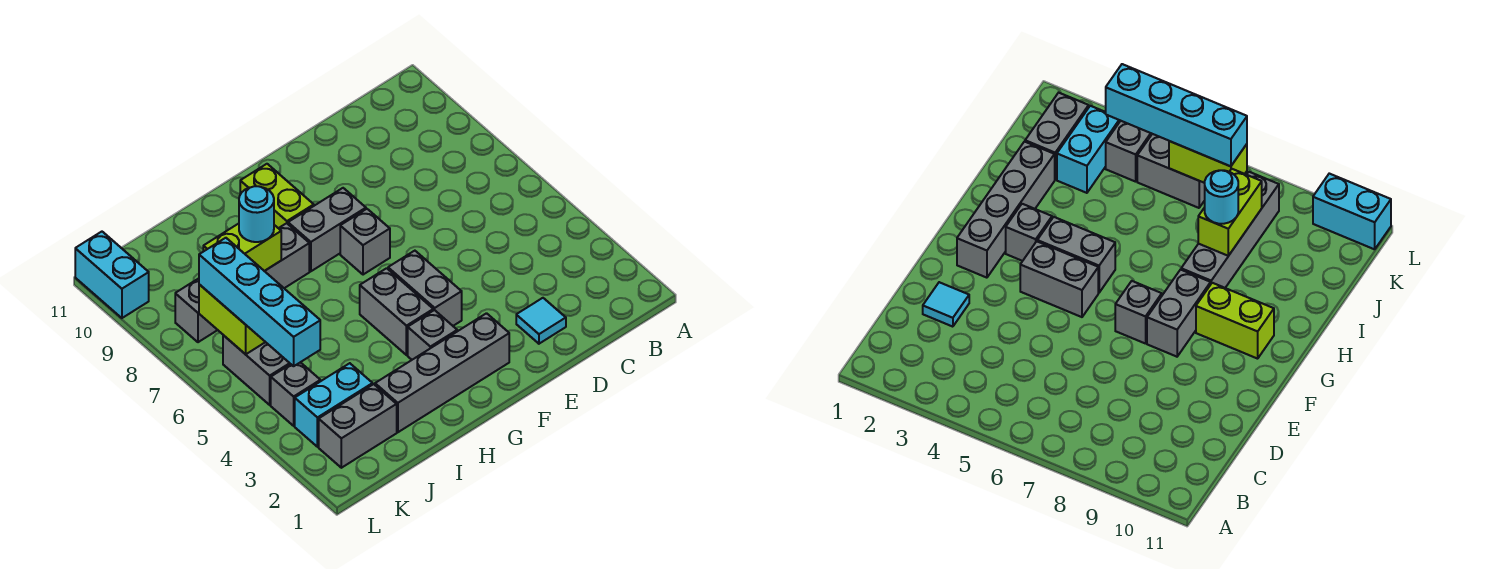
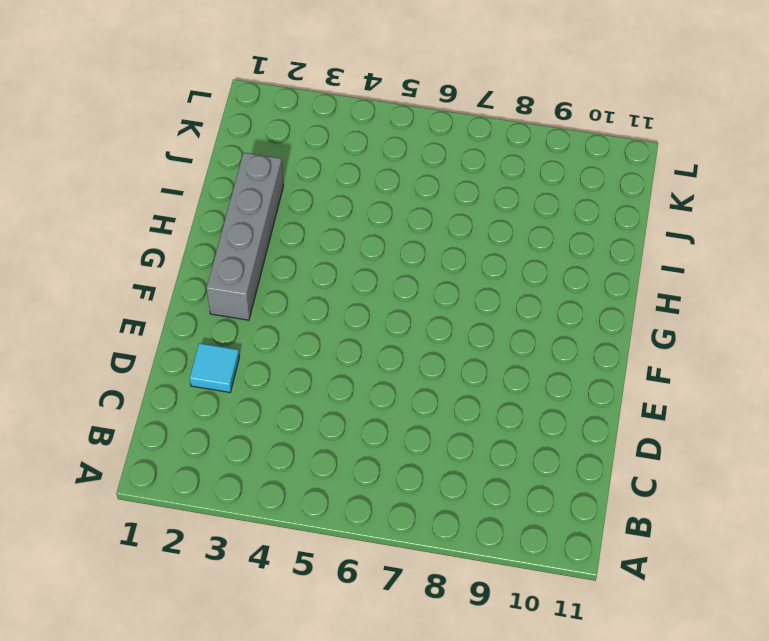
none -> grey brick F4:F5 level 1
none -> grey brick F7 level 1
none -> grey brick F8:G8 level 1

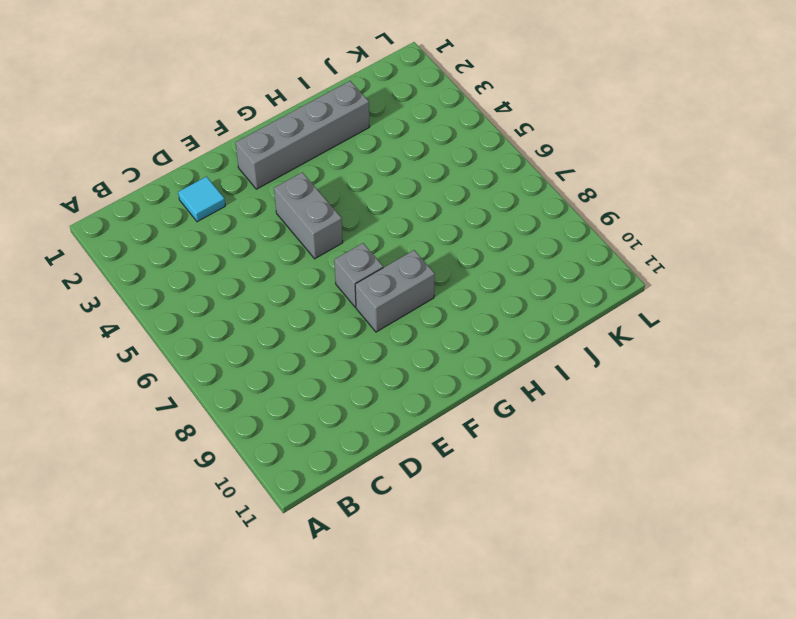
none -> grey brick G3 level 1
none -> grey brick G4:G5 level 1
none -> lime brick G9:G10 level 1

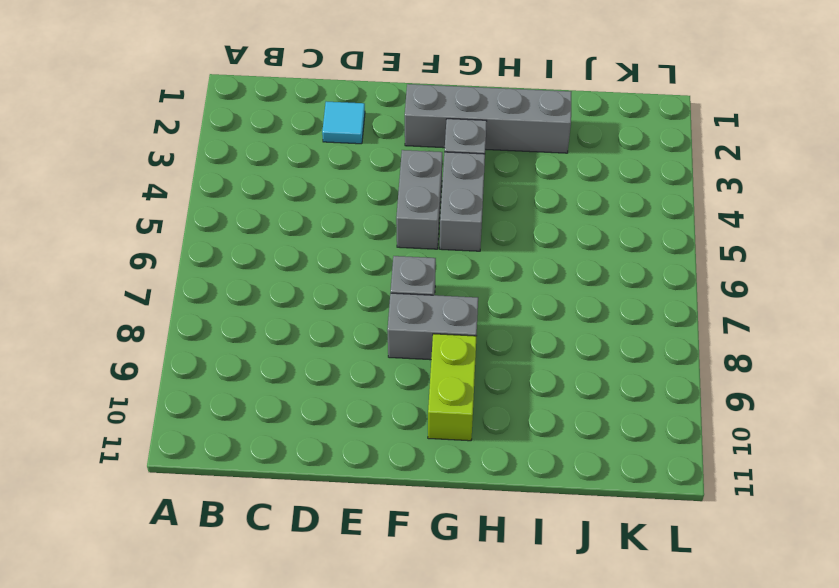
none -> grey brick H8:K8 level 1
none -> grey brick J2:K2 level 1
none -> cyan brick J3:K3 level 1

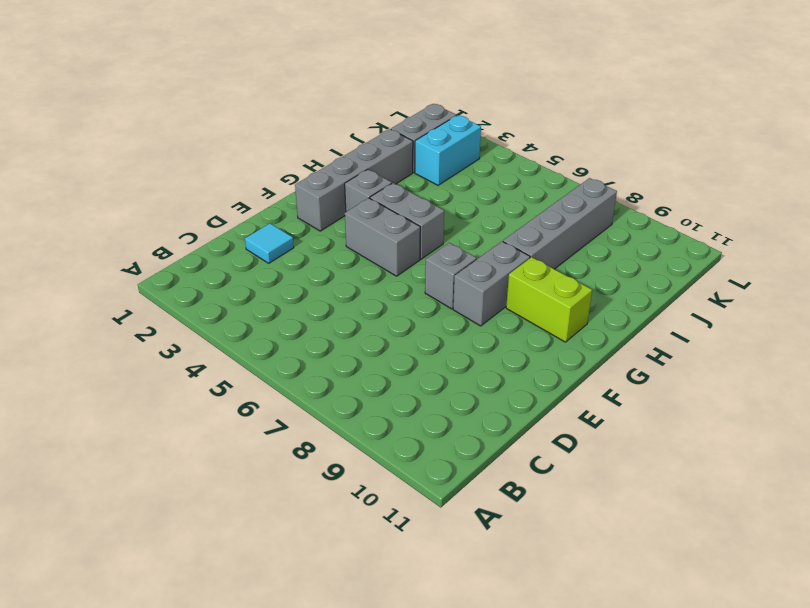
none -> grey brick K4 level 1
none -> grey brick K5:K6 level 1
none -> cyan brick L10:L11 level 1

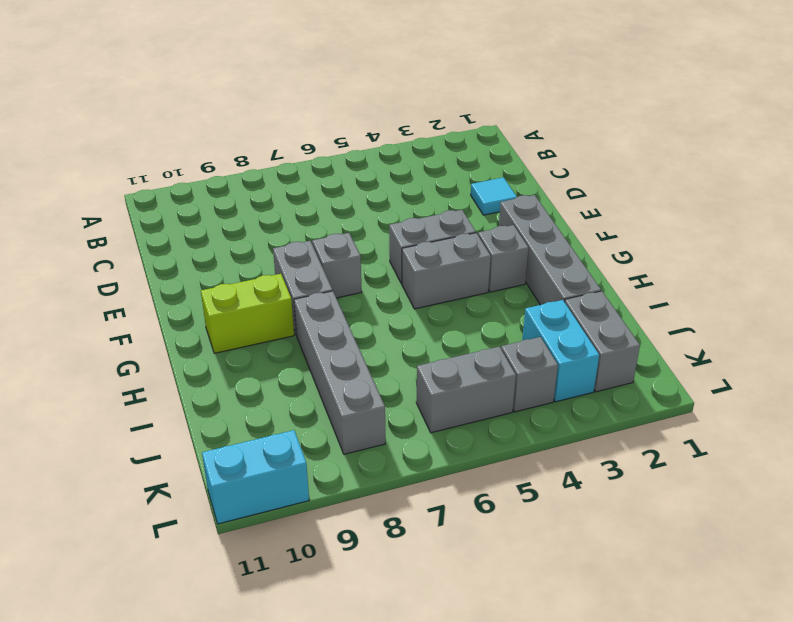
none -> lime brick I8:J8 level 2
none -> lime brick K6:K7 level 2
none -> cyan round brick I8 level 3

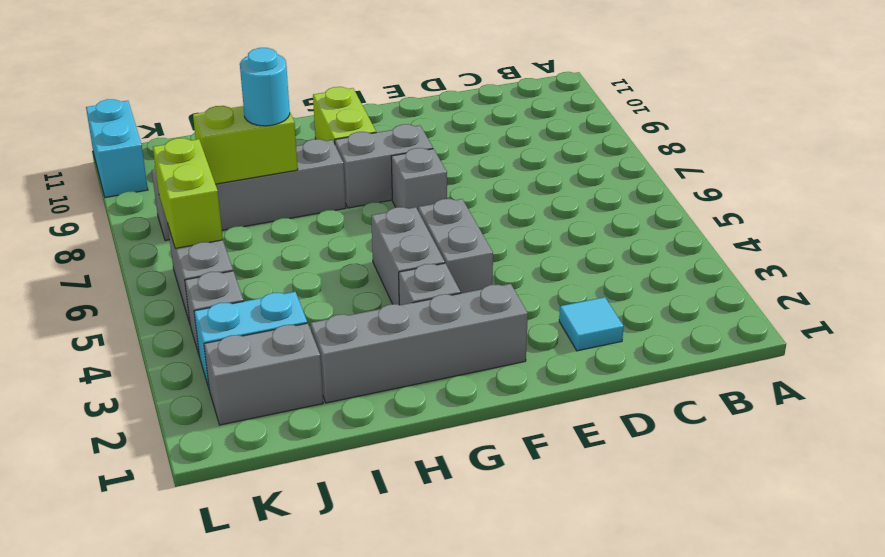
none -> cyan brick K4:K7 level 3

